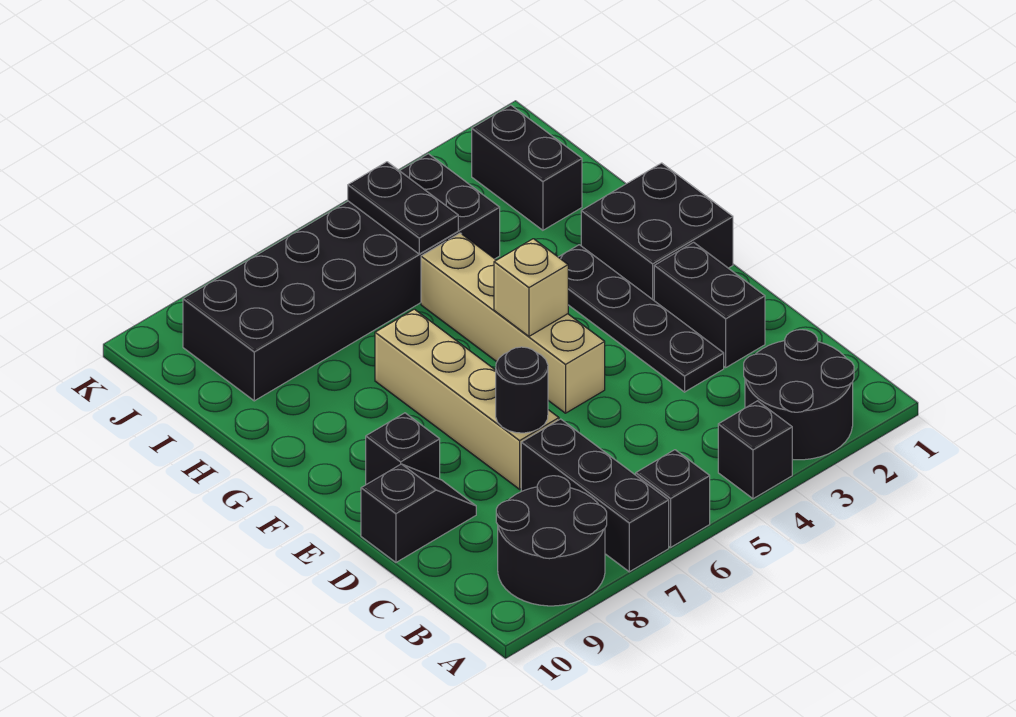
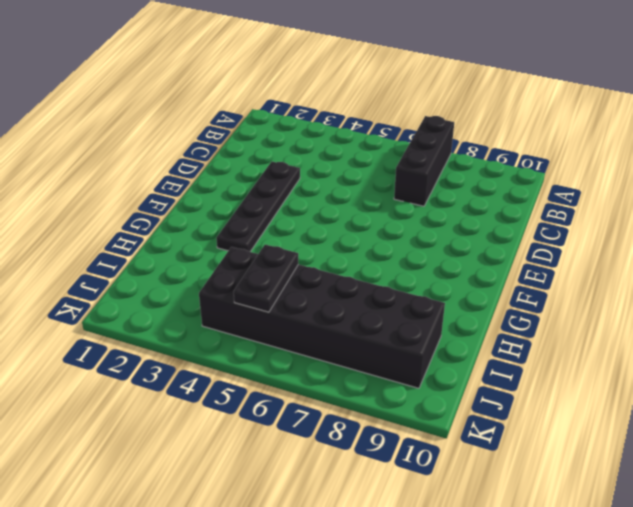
none -> black round brick A2:B3 level 1
none -> black brick A4 level 1
none -> black brick A6 level 1

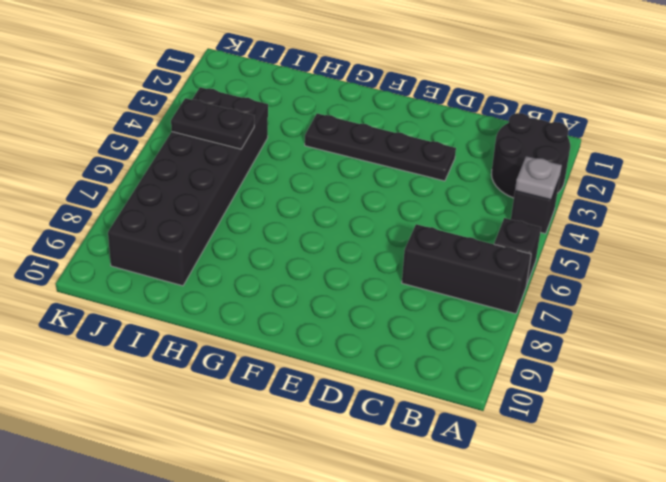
grey plate A4 level 2 -> none
none -> black round brick A8:B9 level 1
none -> black brick D2:E2 level 1
none -> tan brick D7:G7 level 1

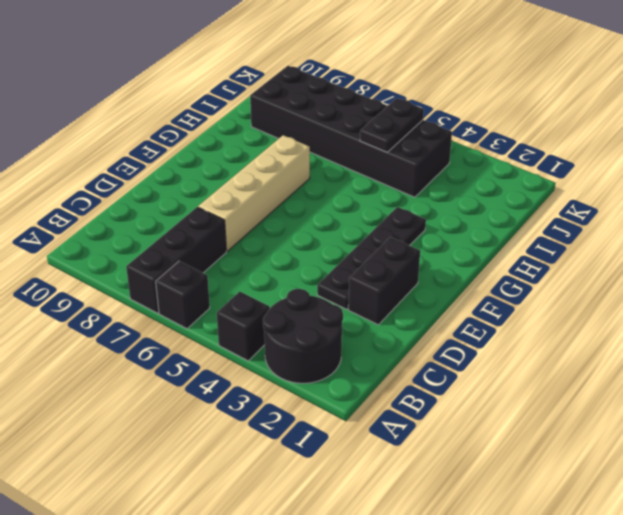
none -> black round brick A8:B9 level 1
none -> black slope D9:D10 level 1 top 10
none -> tan brick E5:H5 level 1

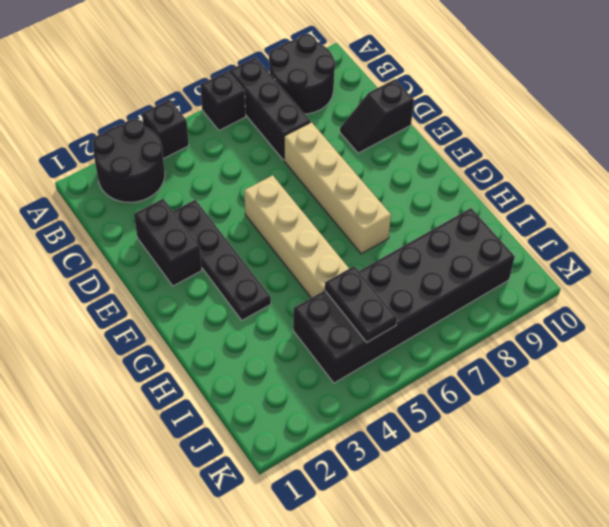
none -> black brick E9 level 1
none -> black brick F1:G2 level 1
none -> black brick I2:J2 level 1

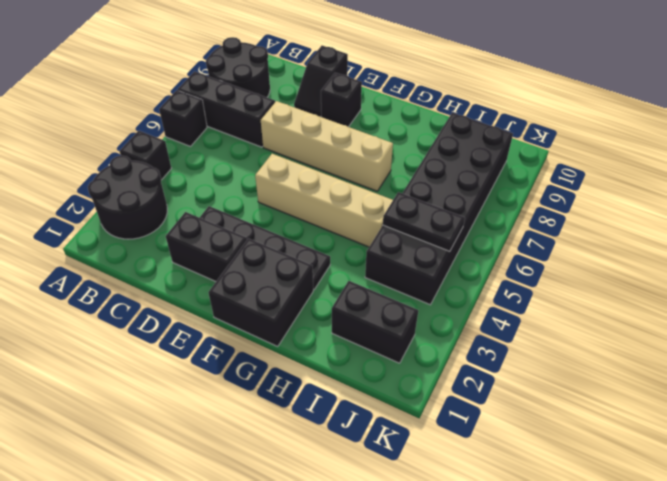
none -> black round brick D7 level 2
none -> tan brick F5 level 2

